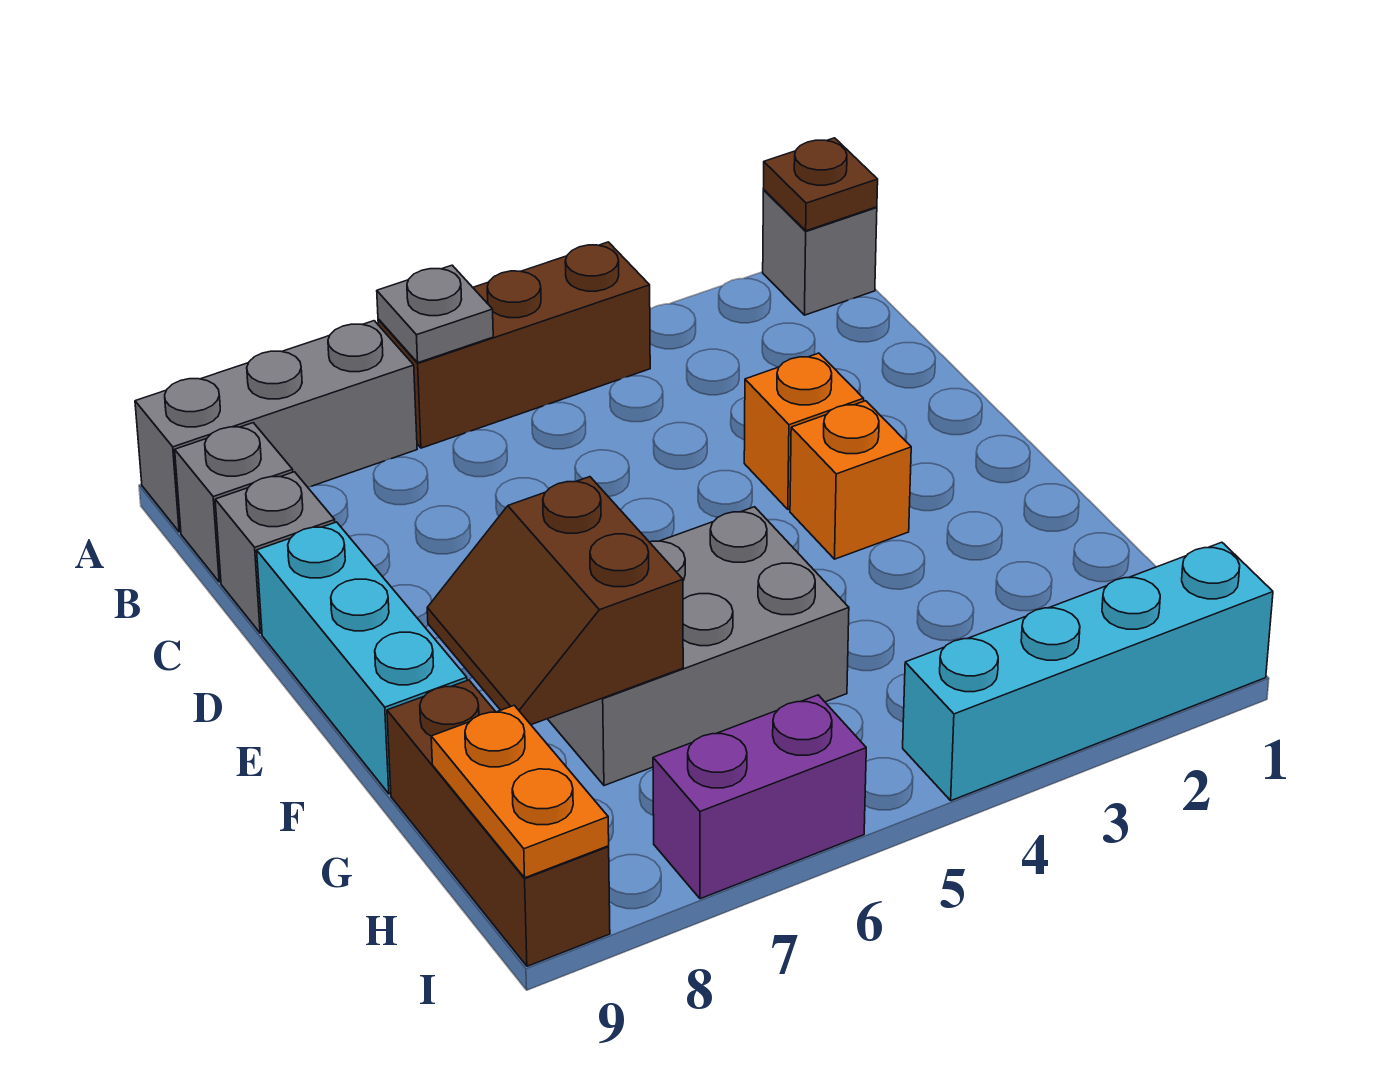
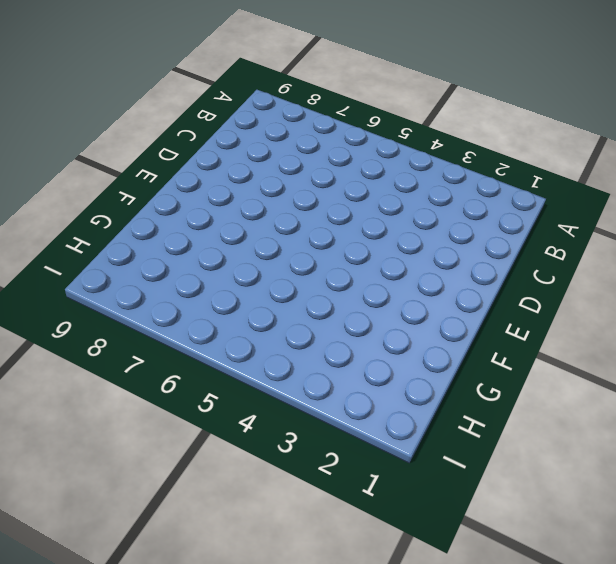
none -> grey brick A1 level 1
none -> brown brick A4:A6 level 1
none -> grey brick A7:A9 level 1

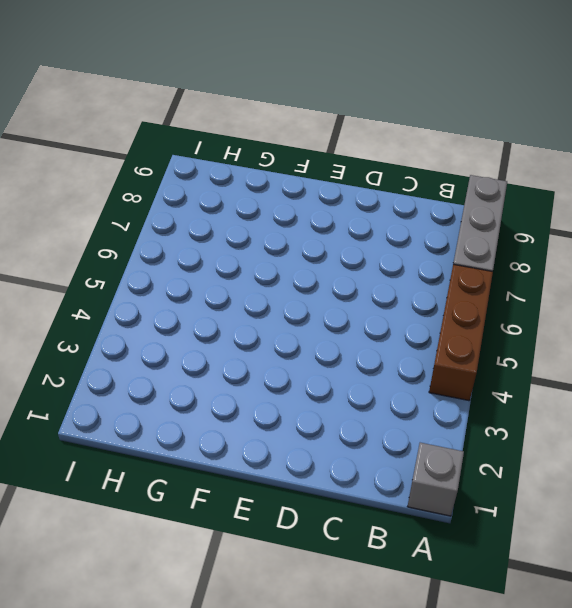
none -> grey brick B9 level 1
none -> grey brick C9 level 1
none -> orange brick D3 level 1

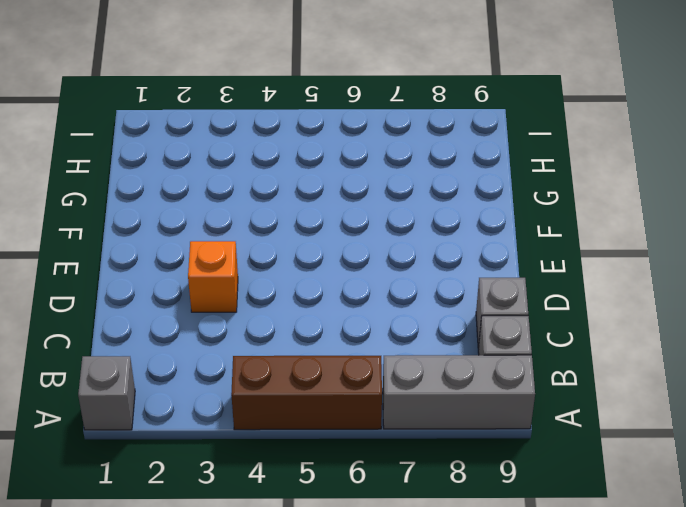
none -> cyan brick D9:F9 level 1
none -> orange brick E3 level 1
none -> grey brick F5:G7 level 1

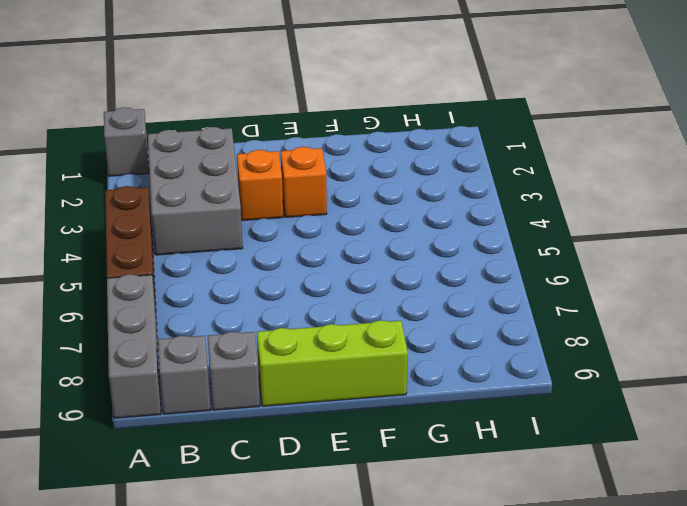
grey brick B2:C4 level 1 -> grey brick F5:G7 level 1
lime brick D9:F9 level 1 -> cyan brick D9:F9 level 1
none -> brown brick G9:I9 level 1
none -> cyan brick I1:I4 level 1
none -> purple brick I6:I7 level 1

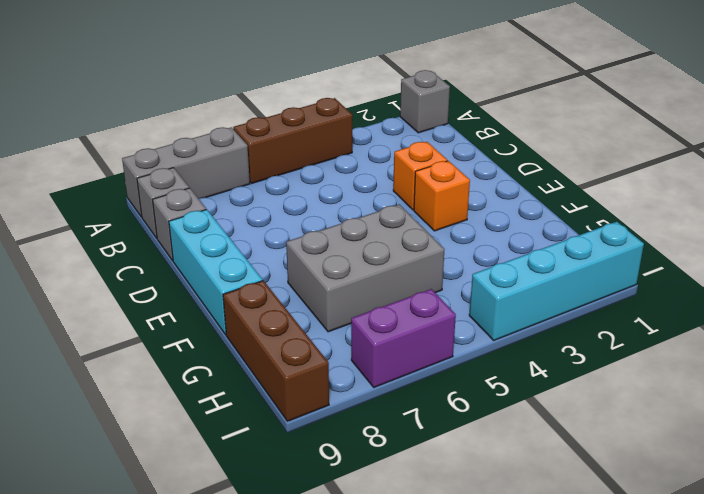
none -> brown plate A1 level 2
none -> grey plate A6 level 2
none -> brown slope F7:G8 level 2 top 7

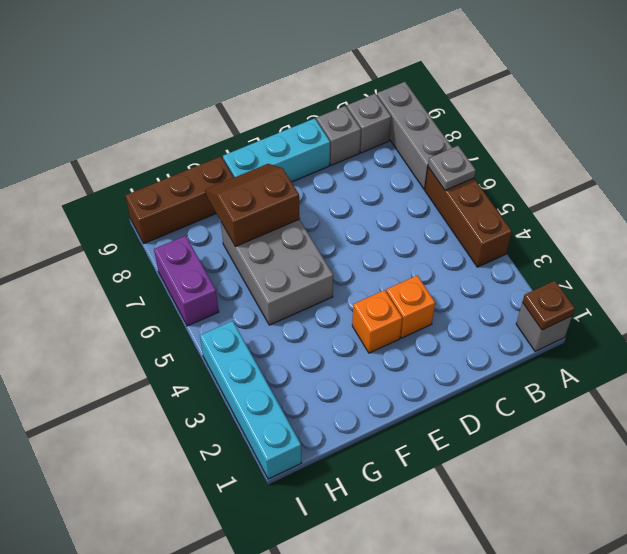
none -> orange plate H9:I9 level 2

